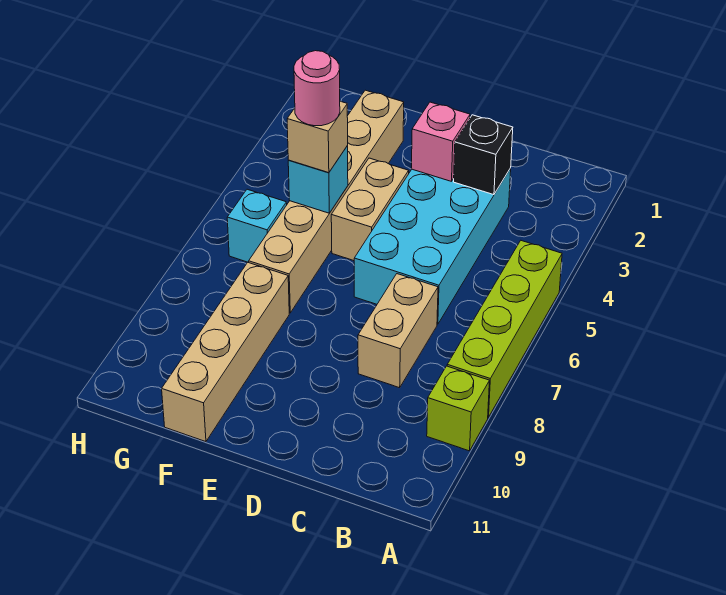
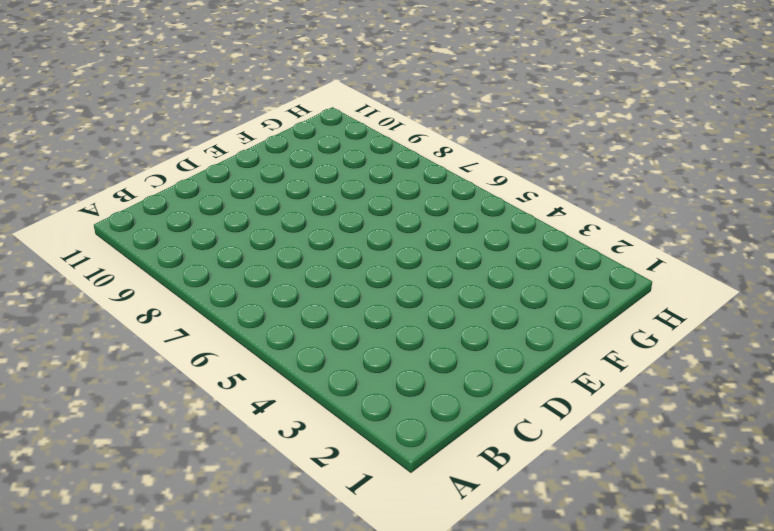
none -> lime brick A5:A8 level 1
none -> lime brick A9 level 1
none -> cyan brick C3:D6 level 1

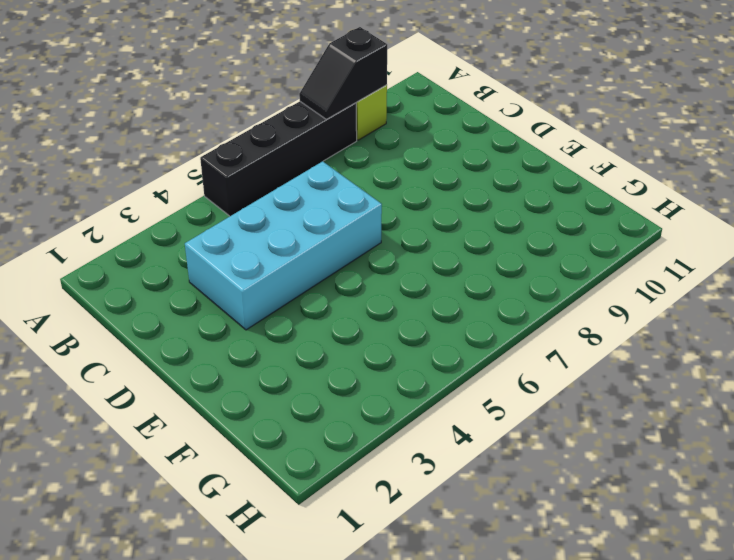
black brick A5:A8 level 1 -> lime brick A5:A8 level 1
black slope A8:A9 level 2 top 9 -> none
none -> tan brick C7:C8 level 1
none -> tan brick E4:E5 level 1
none -> tan brick F2:F7 level 1

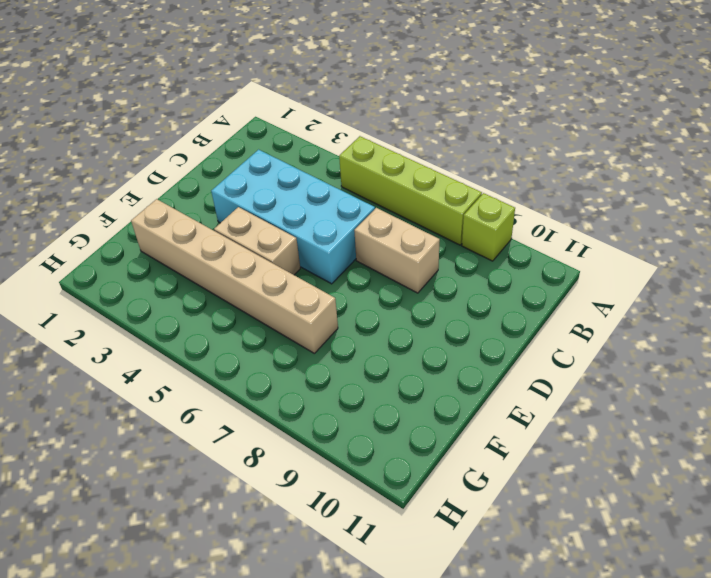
none -> tan brick F8:F11 level 1
none -> cyan brick G6 level 1
none -> black brick C3 level 2

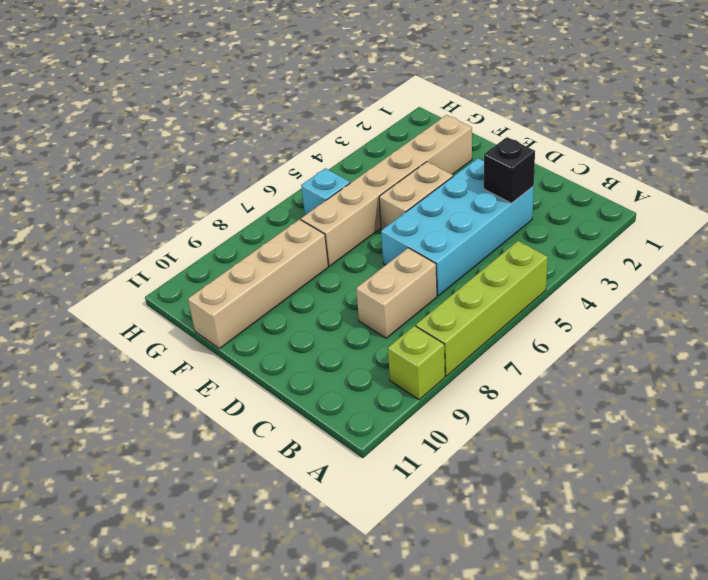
none -> pink brick D3 level 2
none -> cyan brick F5 level 2
none -> tan brick F5 level 3

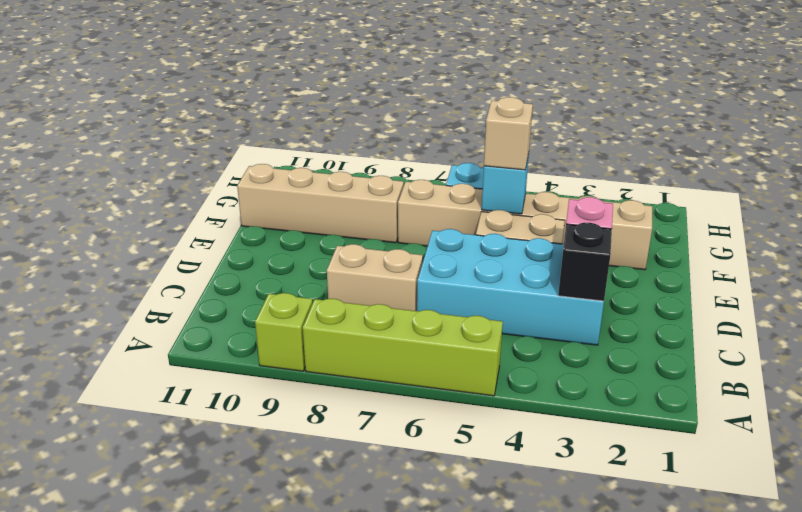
none -> pink round brick F5 level 4

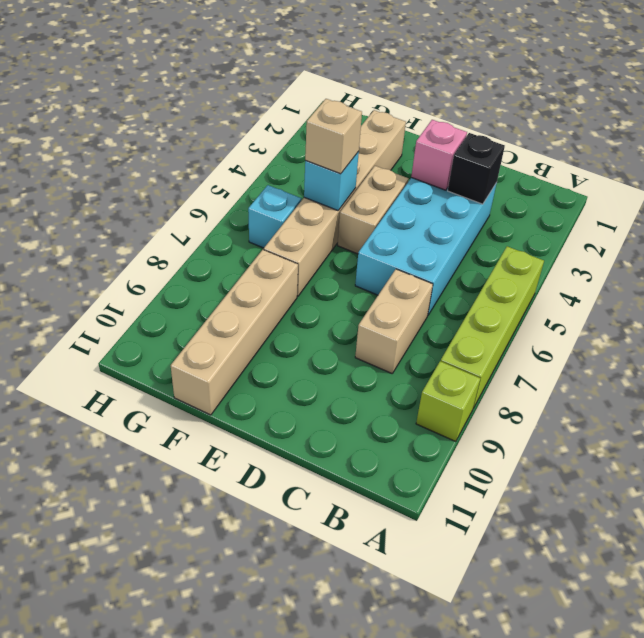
none -> pink round brick F5 level 4

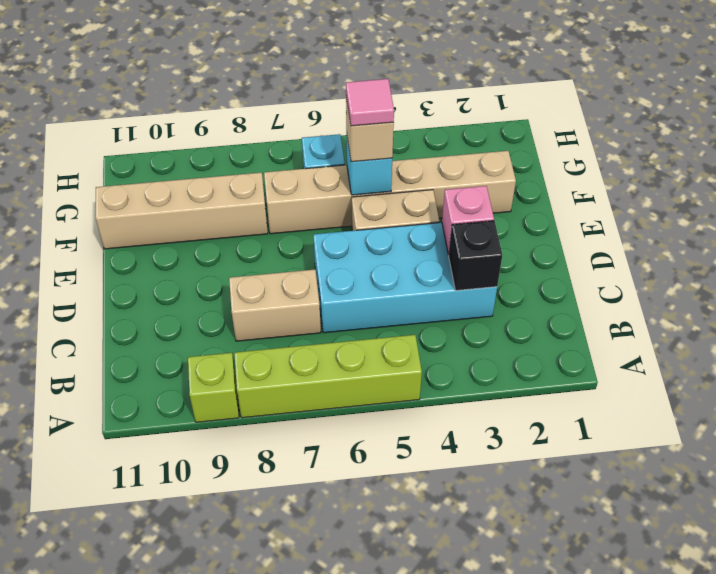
pink tile F5 level 4 -> pink round brick F5 level 4

